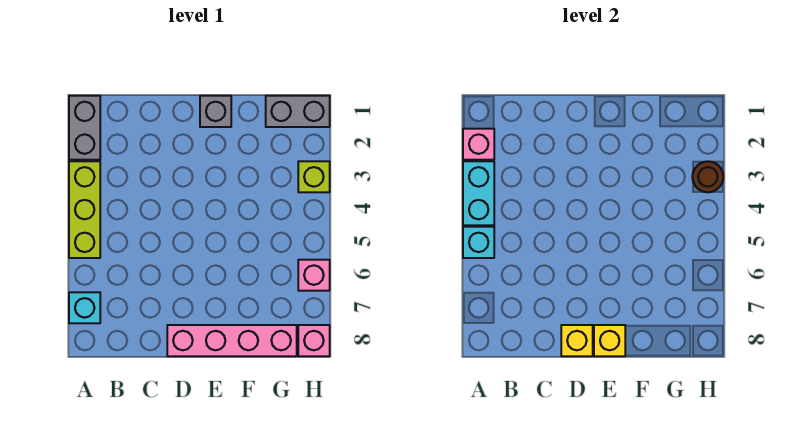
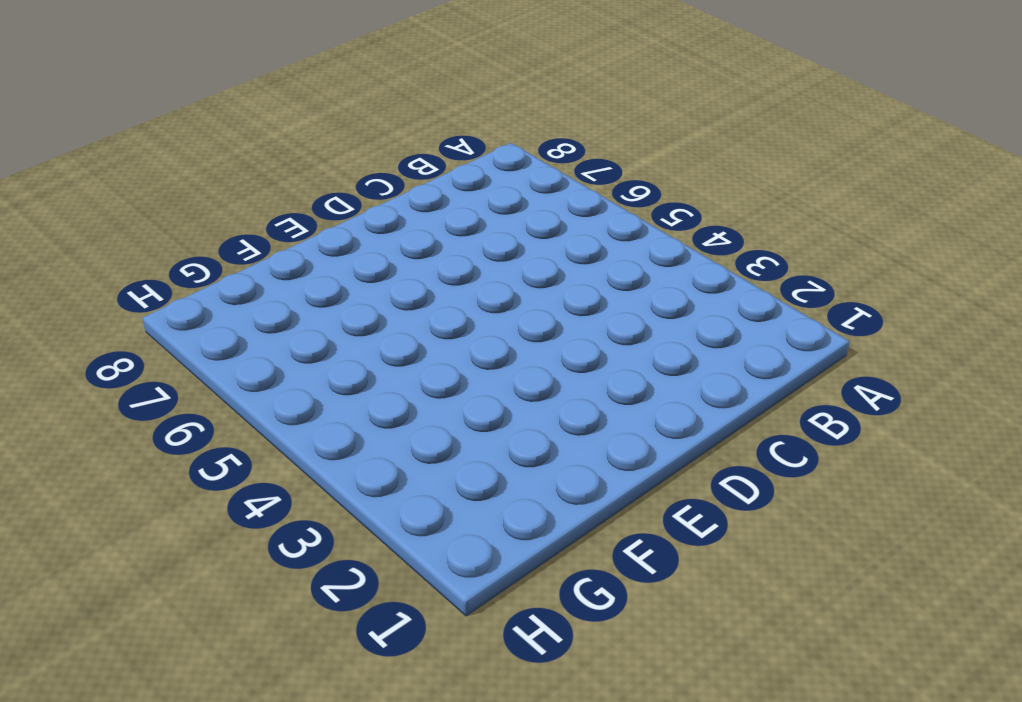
none -> grey brick A1:A2 level 1
none -> lime brick A3:A5 level 1
none -> cyan brick A7 level 1

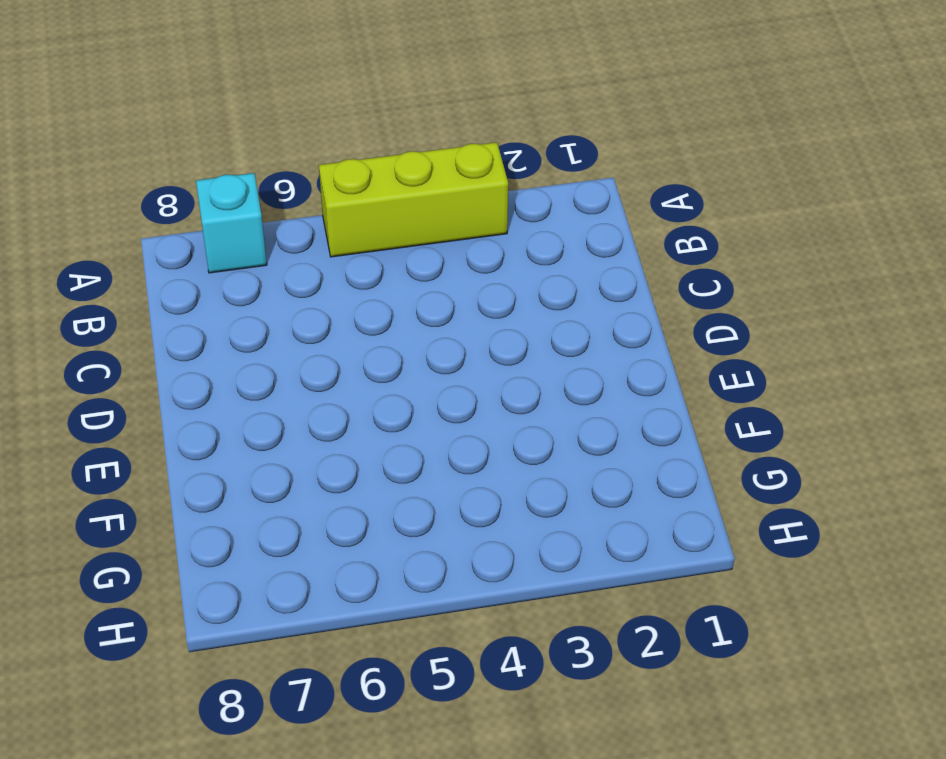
none -> grey brick A1:A2 level 1
none -> pink brick D8:G8 level 1
none -> grey brick E1 level 1

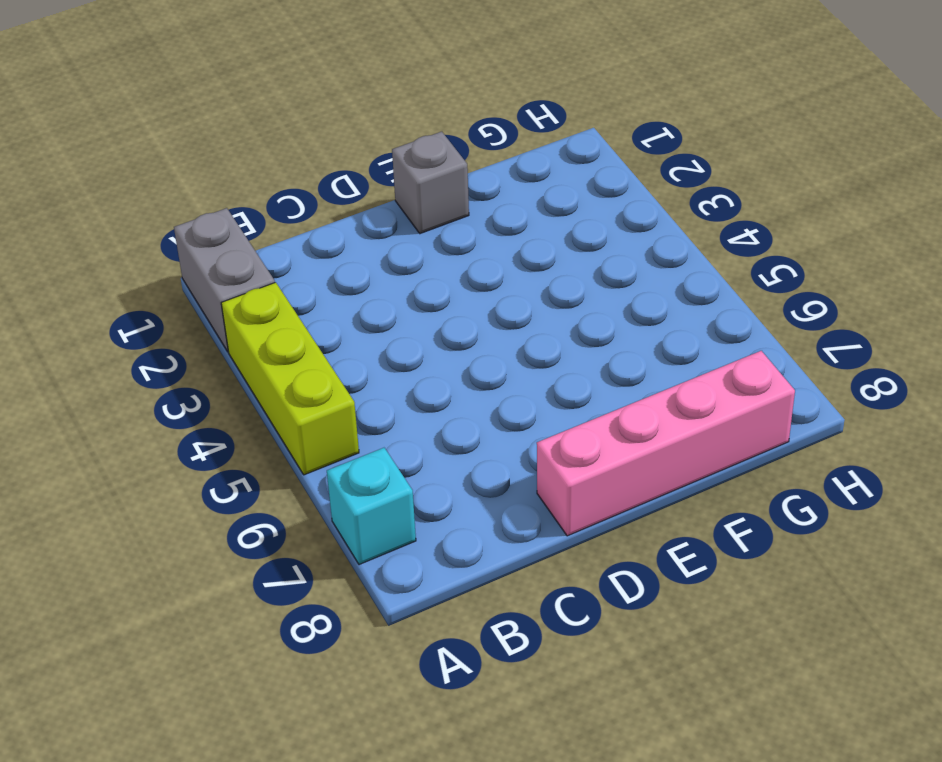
none -> grey brick G1:H1 level 1
none -> lime brick H3 level 1
none -> pink brick H6 level 1

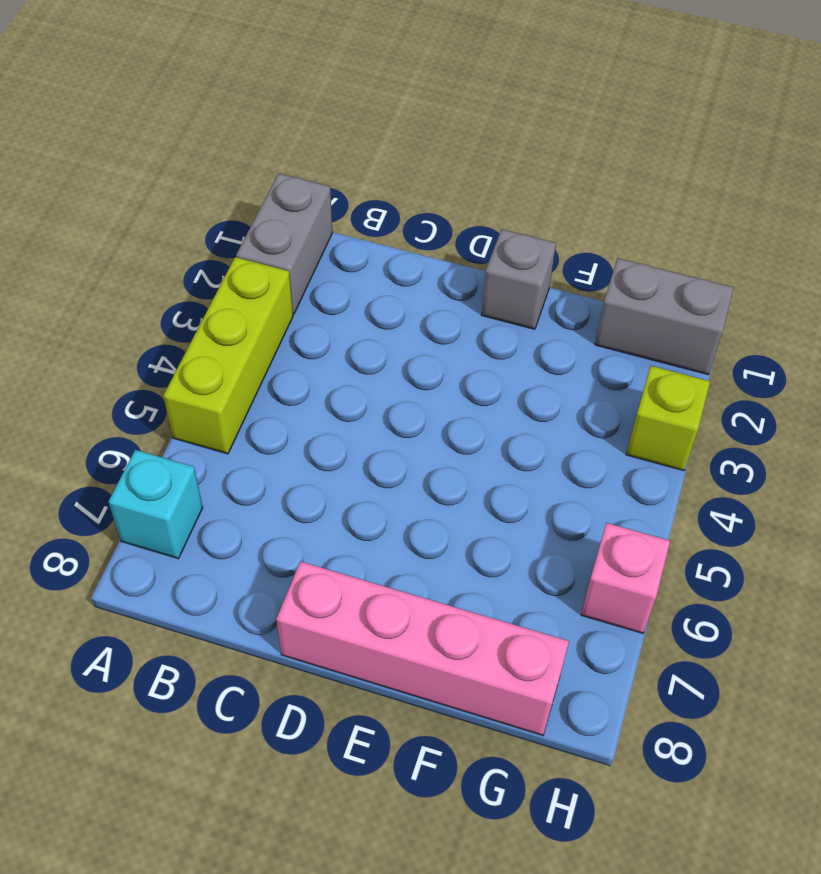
none -> pink brick H8 level 1
none -> pink brick A2 level 2
none -> cyan brick A3:A4 level 2

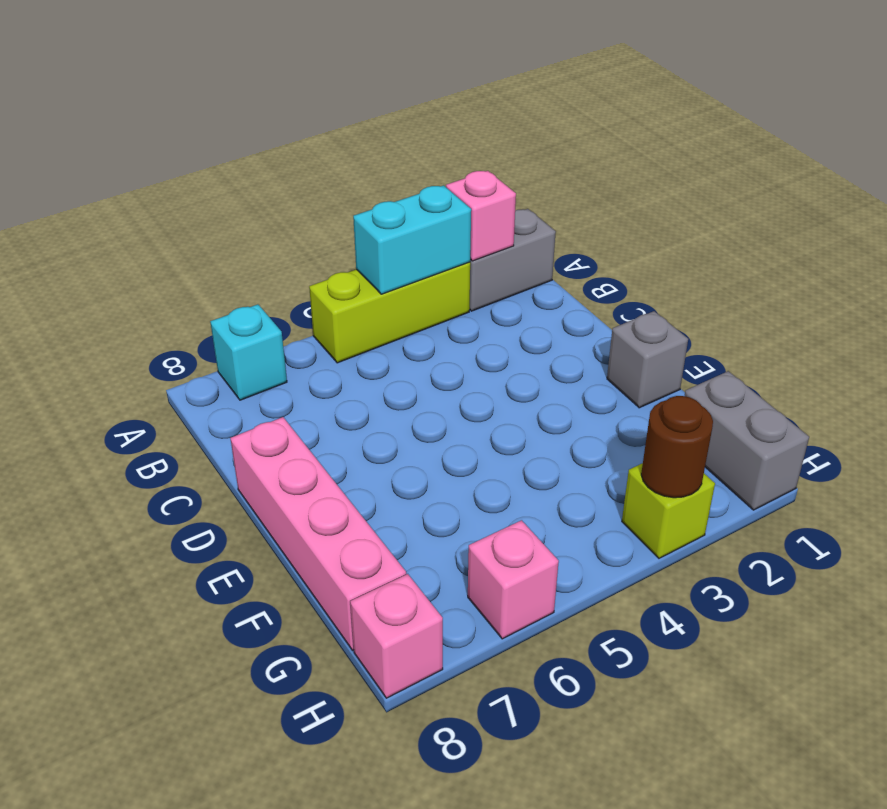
none -> cyan brick A5 level 2
none -> yellow brick D8 level 2
none -> yellow brick E8 level 2

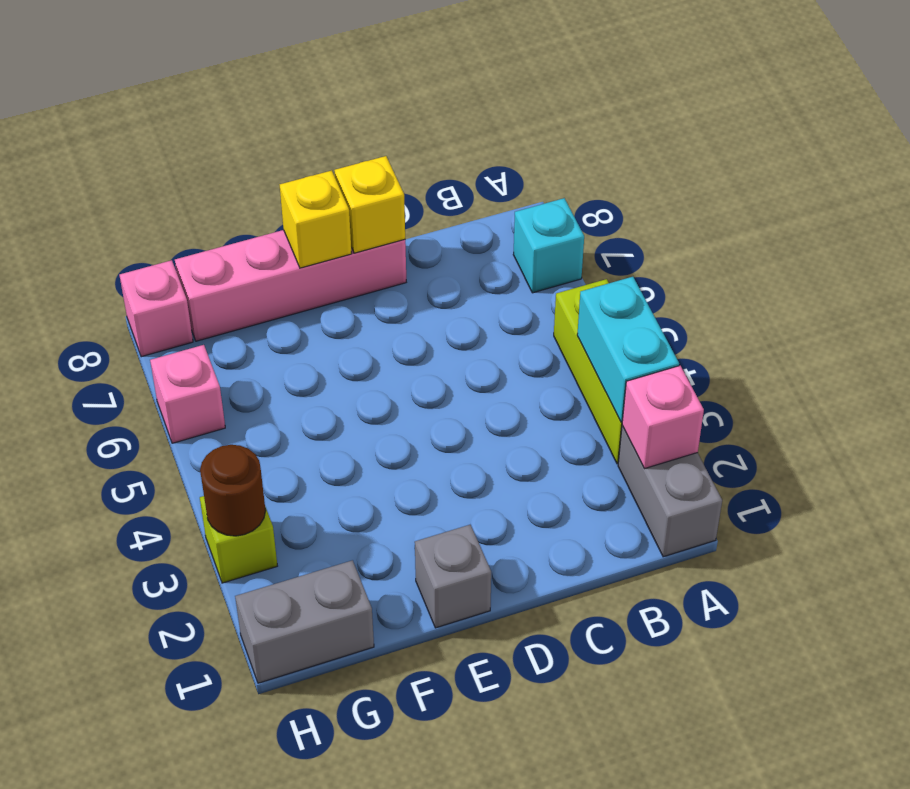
none -> cyan brick A5 level 2

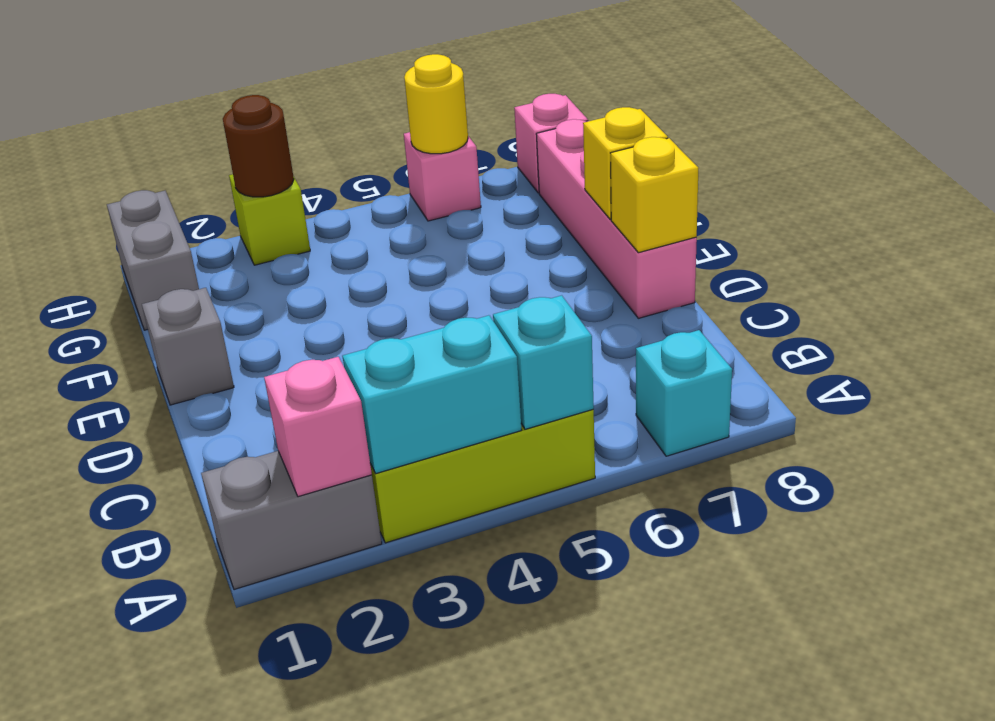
yellow round brick H6 level 2 -> none

